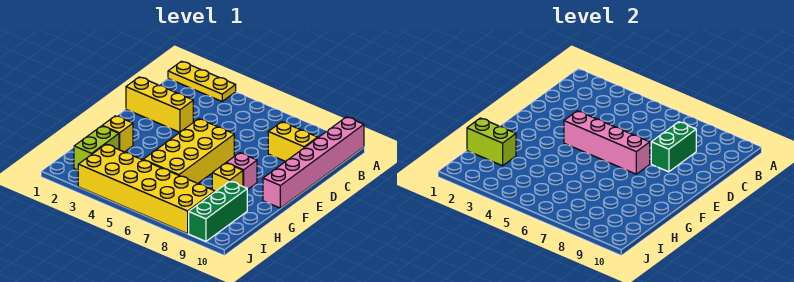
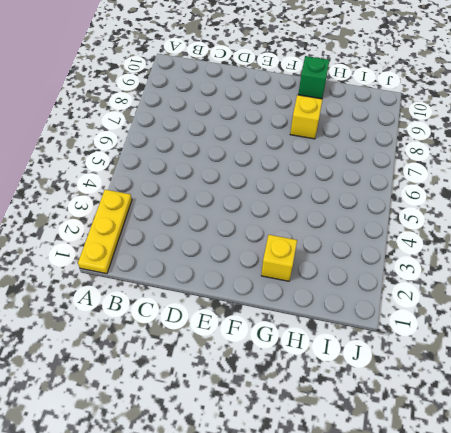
green brick G10 level 1 -> none
none -> pink brick A10:F10 level 1
none -> yellow brick C8:C9 level 1
none -> yellow brick D1:D3 level 1

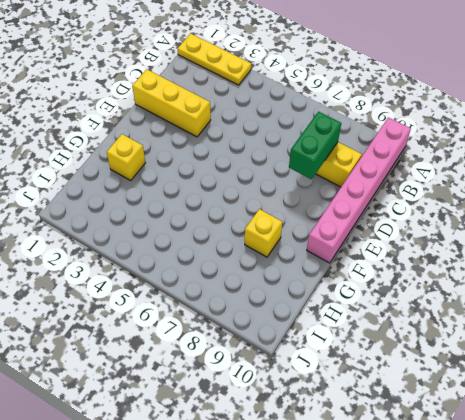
none -> yellow brick E5:H6 level 1
none -> pink brick F8 level 1
none -> lime brick H2:I2 level 1

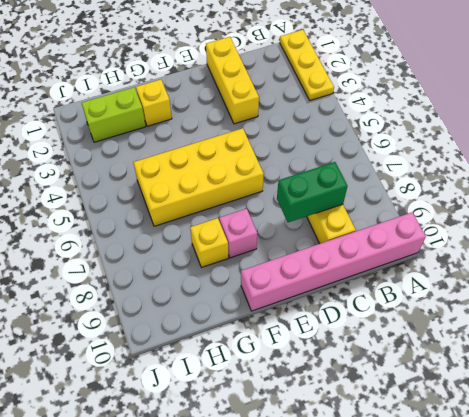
none -> green brick H9:J9 level 1
none -> yellow brick I3:J8 level 1
none -> pink brick E4:E7 level 2

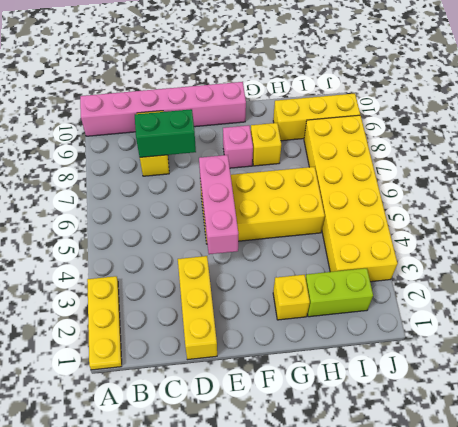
pink brick E4:E6 level 2 -> pink brick E4:E7 level 2
yellow brick H9:J9 level 1 -> green brick H9:J9 level 1
none -> lime brick H1:H2 level 2

